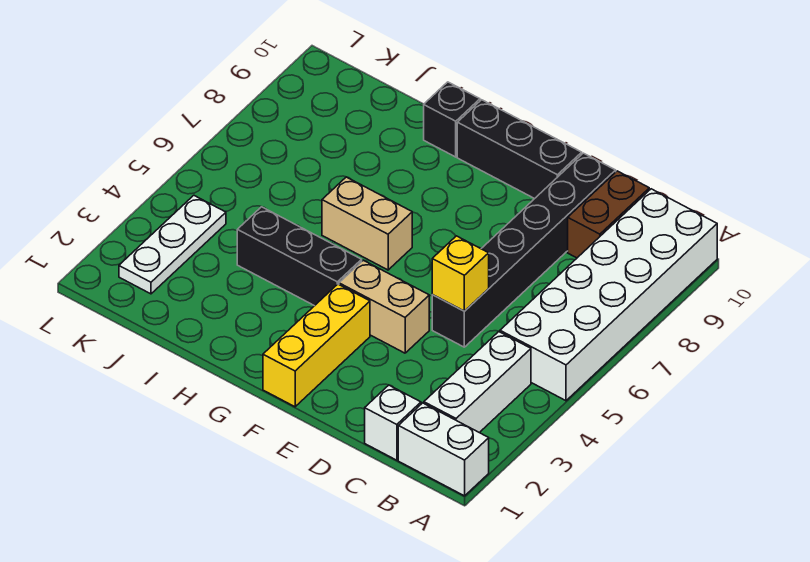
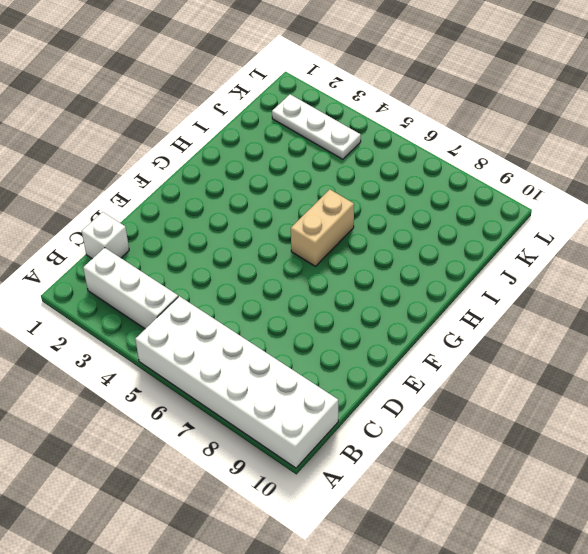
none -> white brick A1:B1 level 1
none -> brown brick C9:C10 level 1
none -> black brick D5:D10 level 1

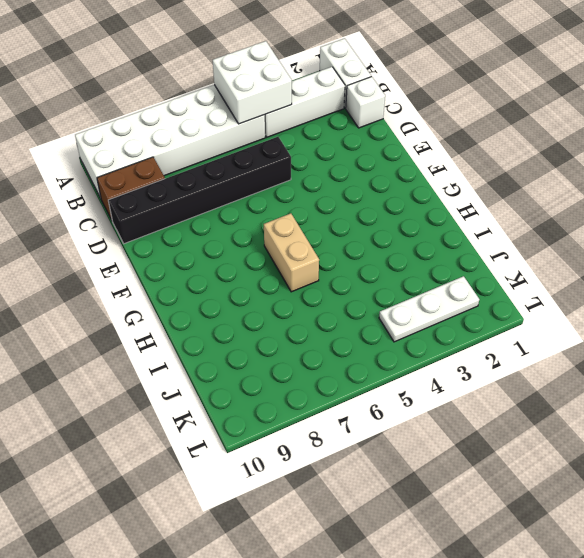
white brick A4:B5 level 2 -> none
none -> tan brick E4:F4 level 1
none -> black brick E10:G10 level 1
none -> yellow brick F1:F3 level 1

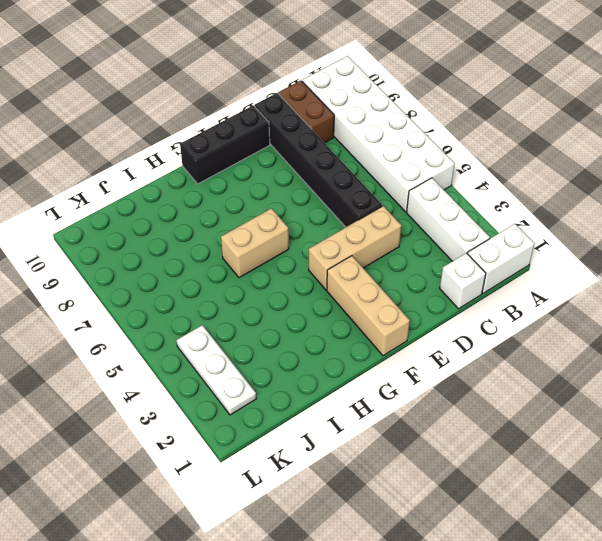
tan brick D4:F4 level 1 -> tan brick E4:F4 level 1
tan brick F1:F3 level 1 -> yellow brick F1:F3 level 1
none -> black brick G4:I4 level 1
none -> black brick H10 level 1
none -> yellow brick D5 level 2

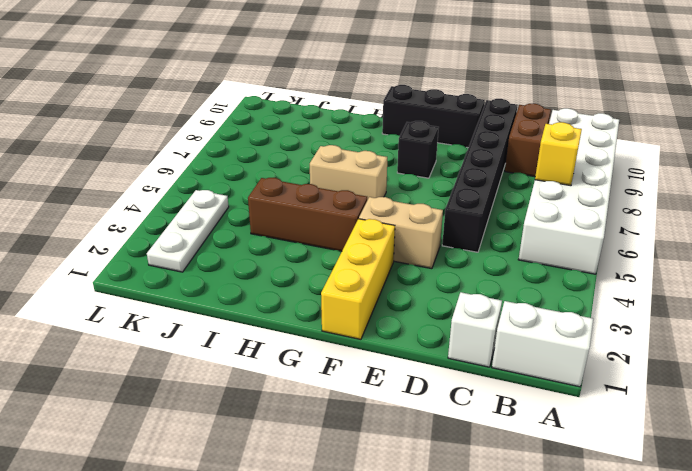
yellow brick B7 level 2 -> yellow brick D5 level 2
black brick F8 level 1 -> black brick H10 level 1
brown brick G4:I4 level 1 -> black brick G4:I4 level 1
none -> white brick B2:B4 level 1

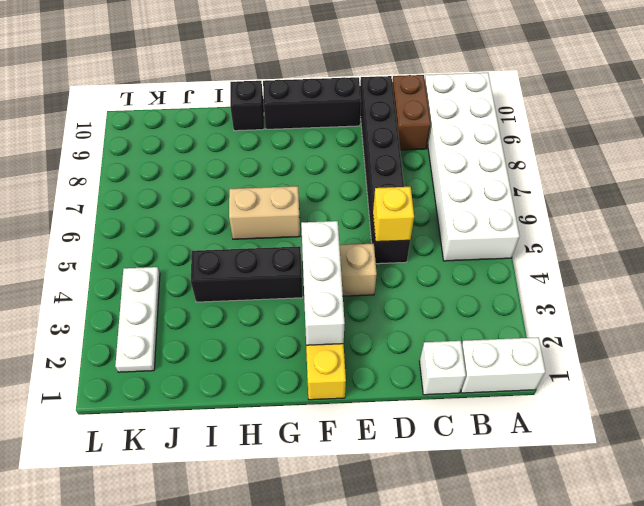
white brick F2:F4 level 2 -> white brick B2:B4 level 1

